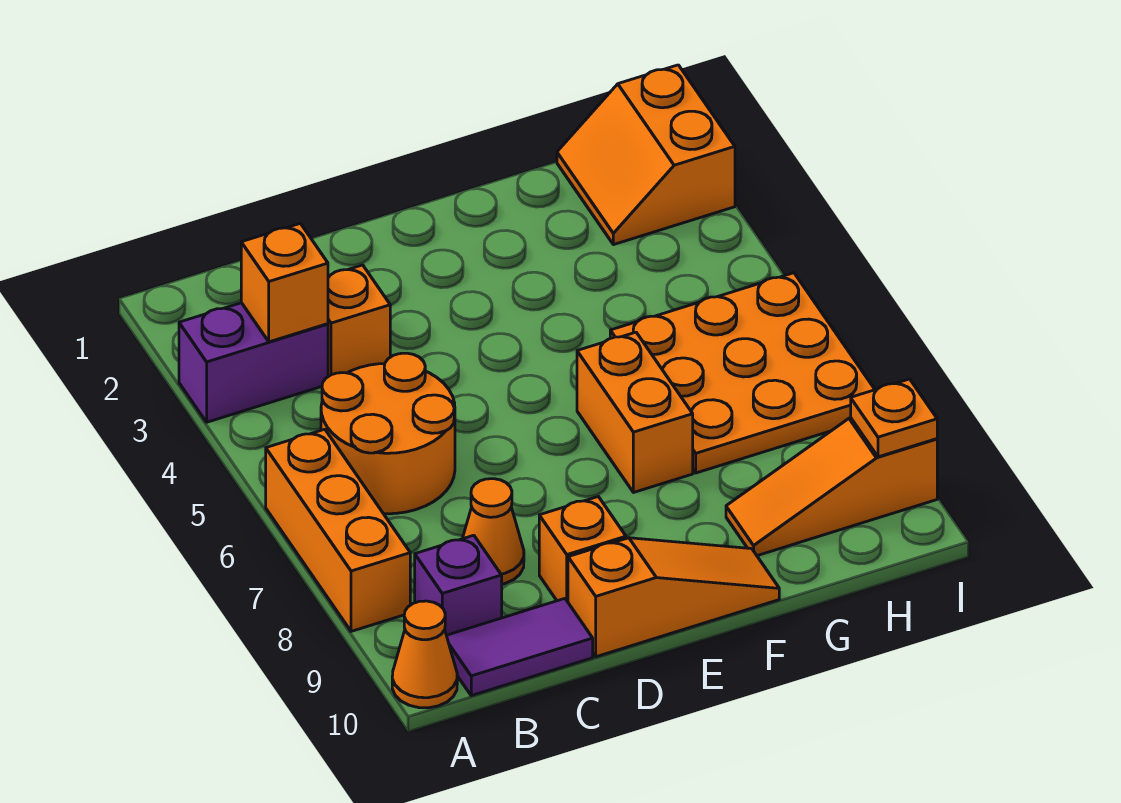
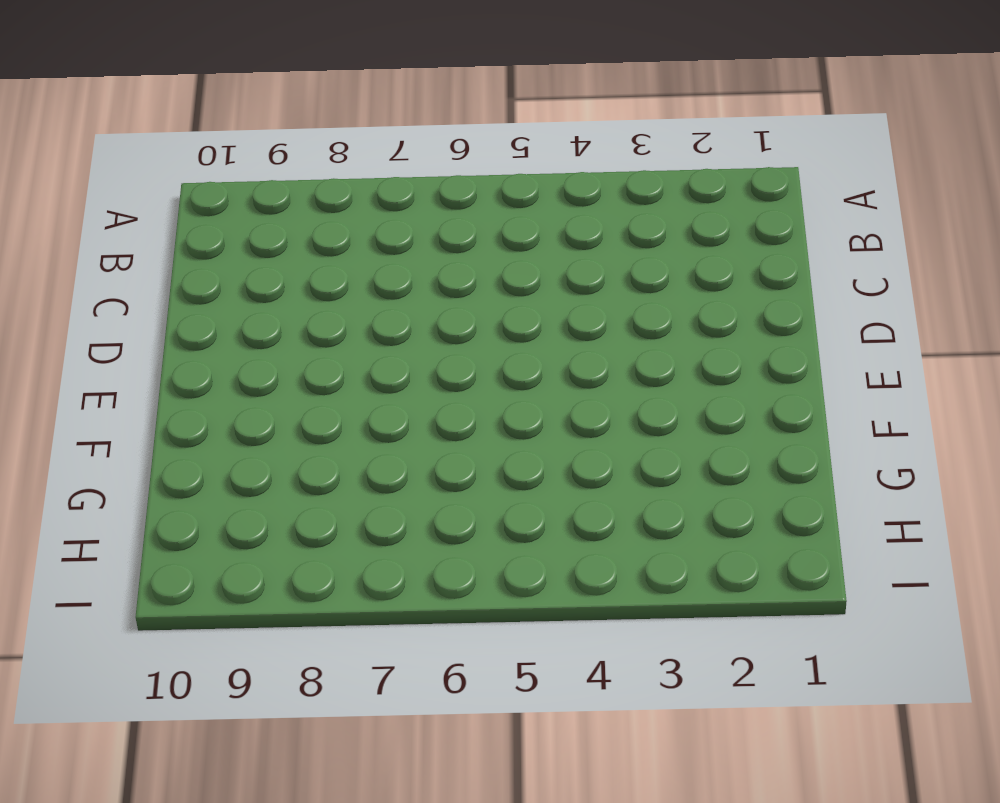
none -> purple brick A3:B3 level 1
none -> orange brick A6:A8 level 1
none -> orange cone A10 level 1

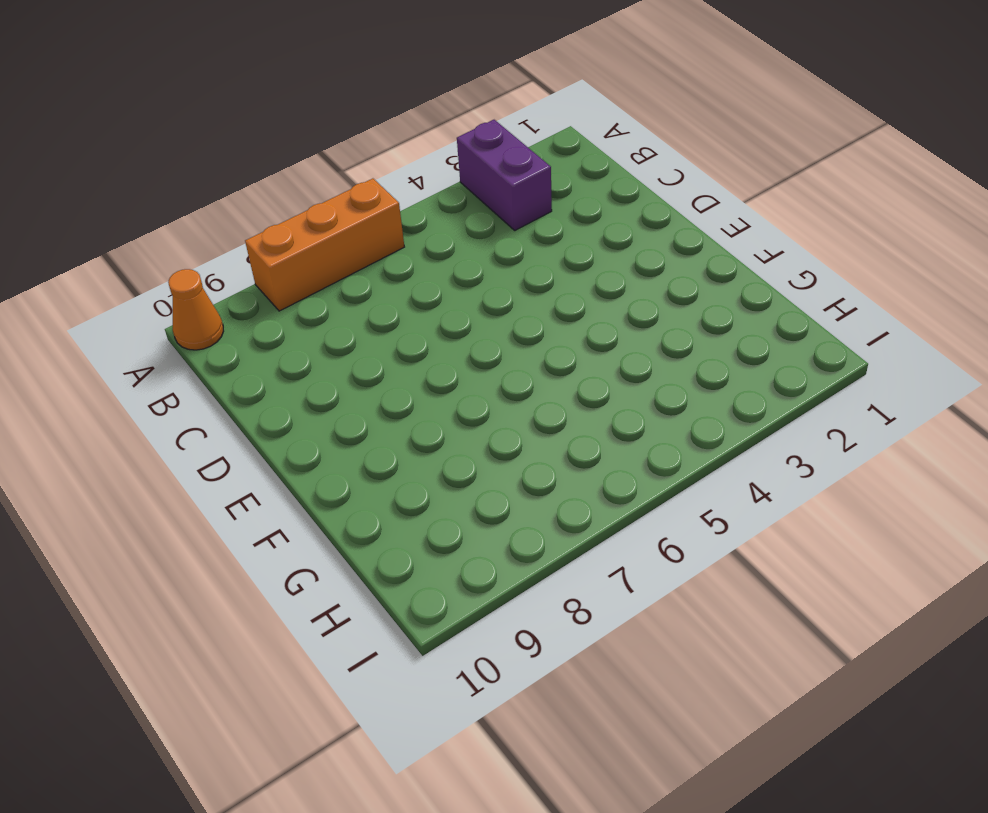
none -> orange round brick B5:C6 level 1
none -> purple brick B9 level 1
none -> purple tile B10:C10 level 1

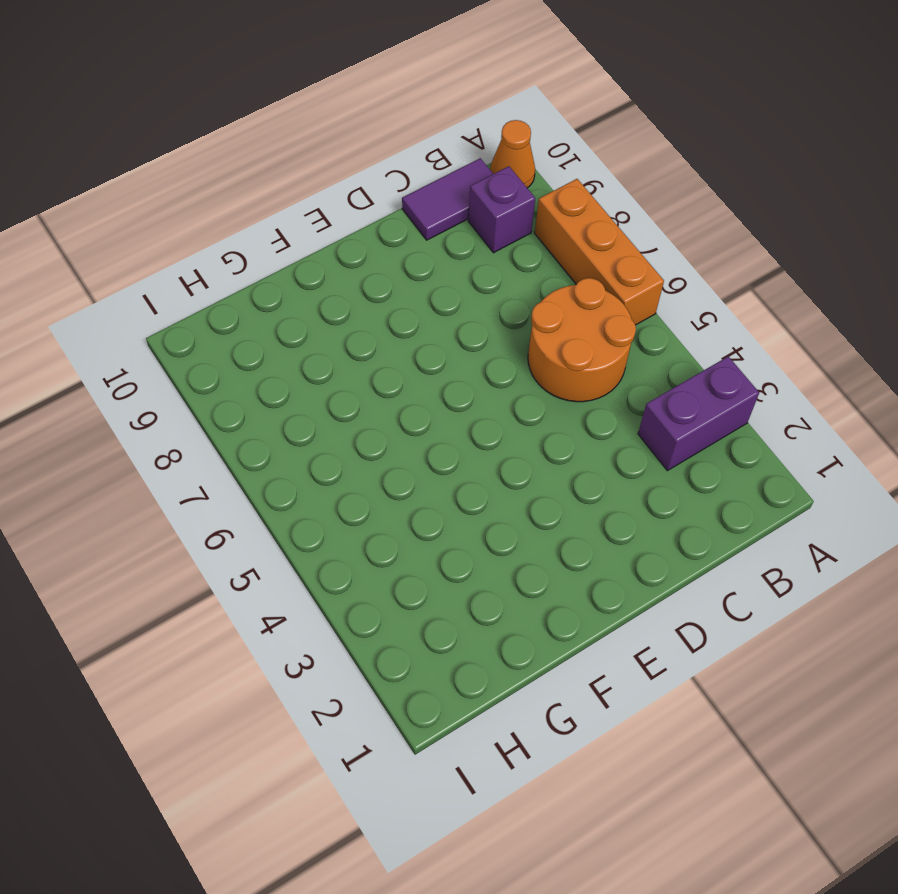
none -> orange brick C3 level 1
none -> orange cone C8 level 1
none -> orange brick D9 level 1

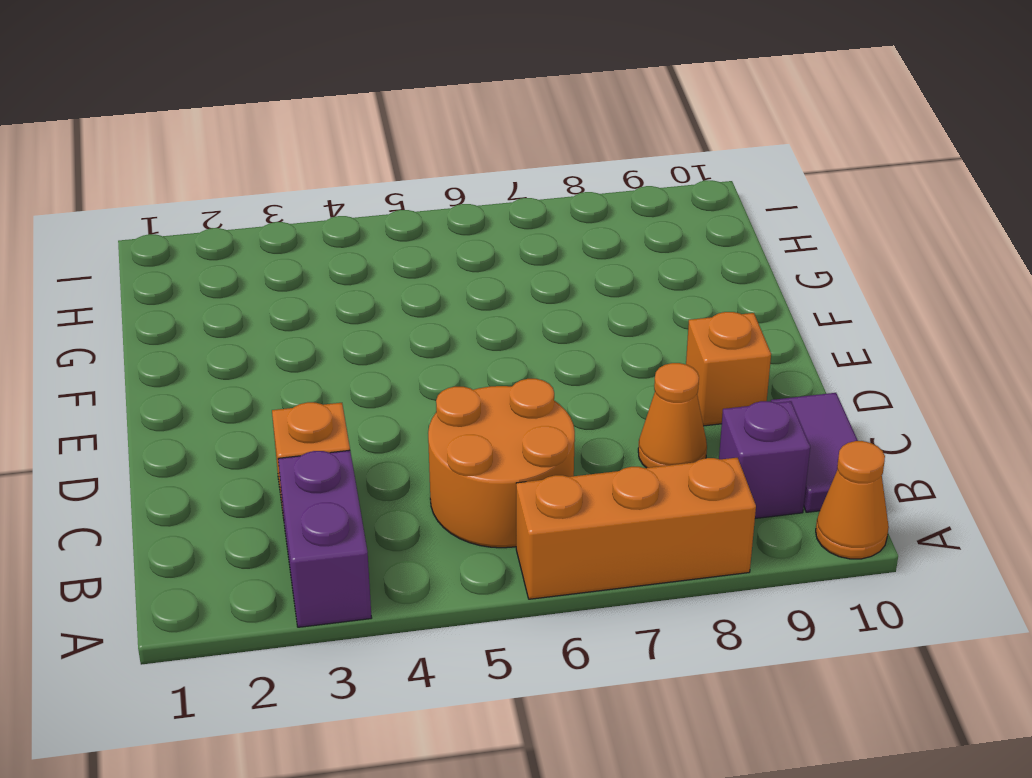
none -> orange slope D10:F10 level 1 top D
none -> orange brick F6:F7 level 1
none -> orange plate G5:I7 level 1

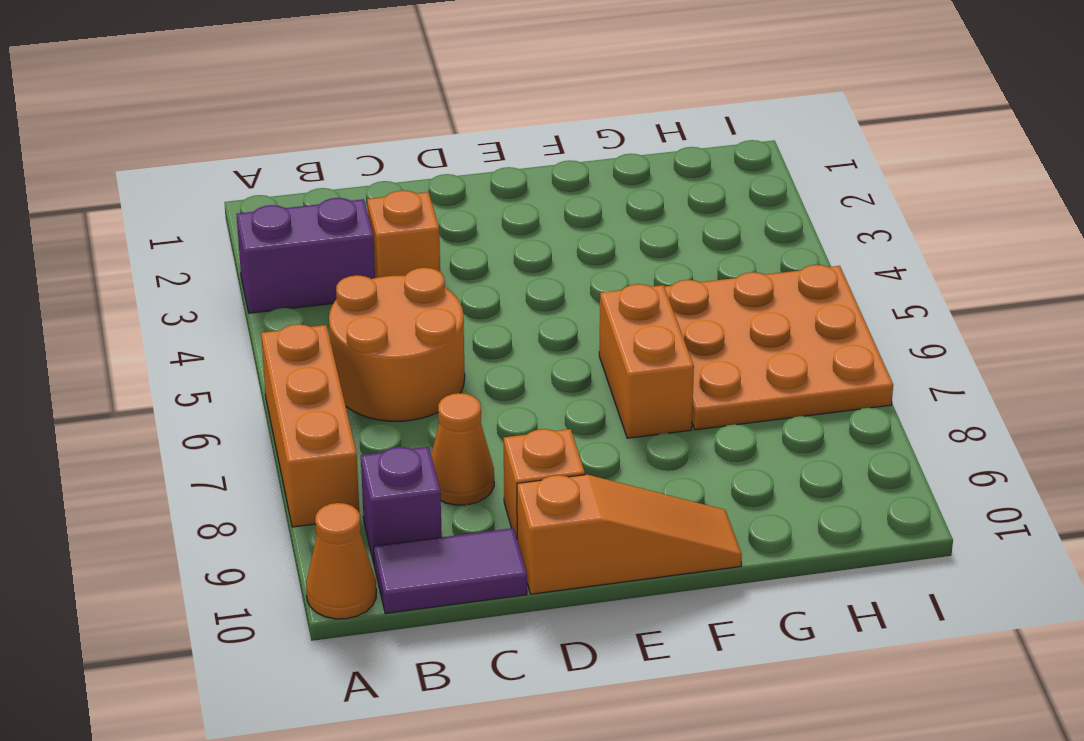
none -> orange slope G9:I9 level 1 top I
none -> orange slope H1:I2 level 1 top I
none -> orange brick B3 level 2

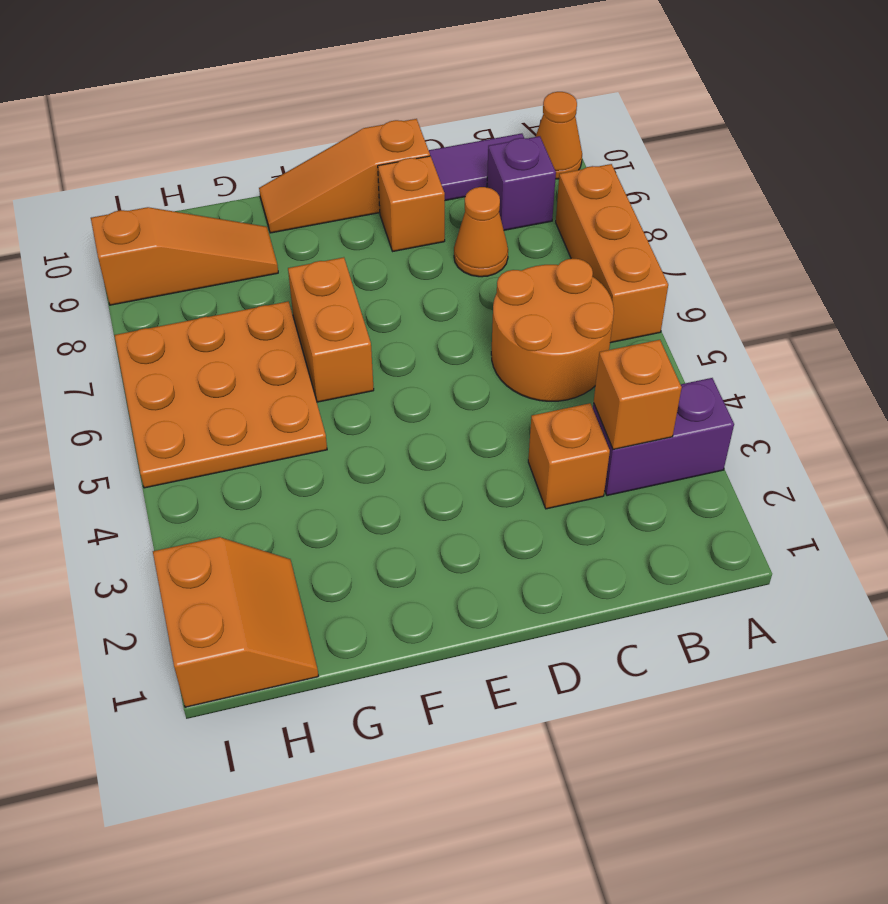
none -> orange plate I9 level 2

